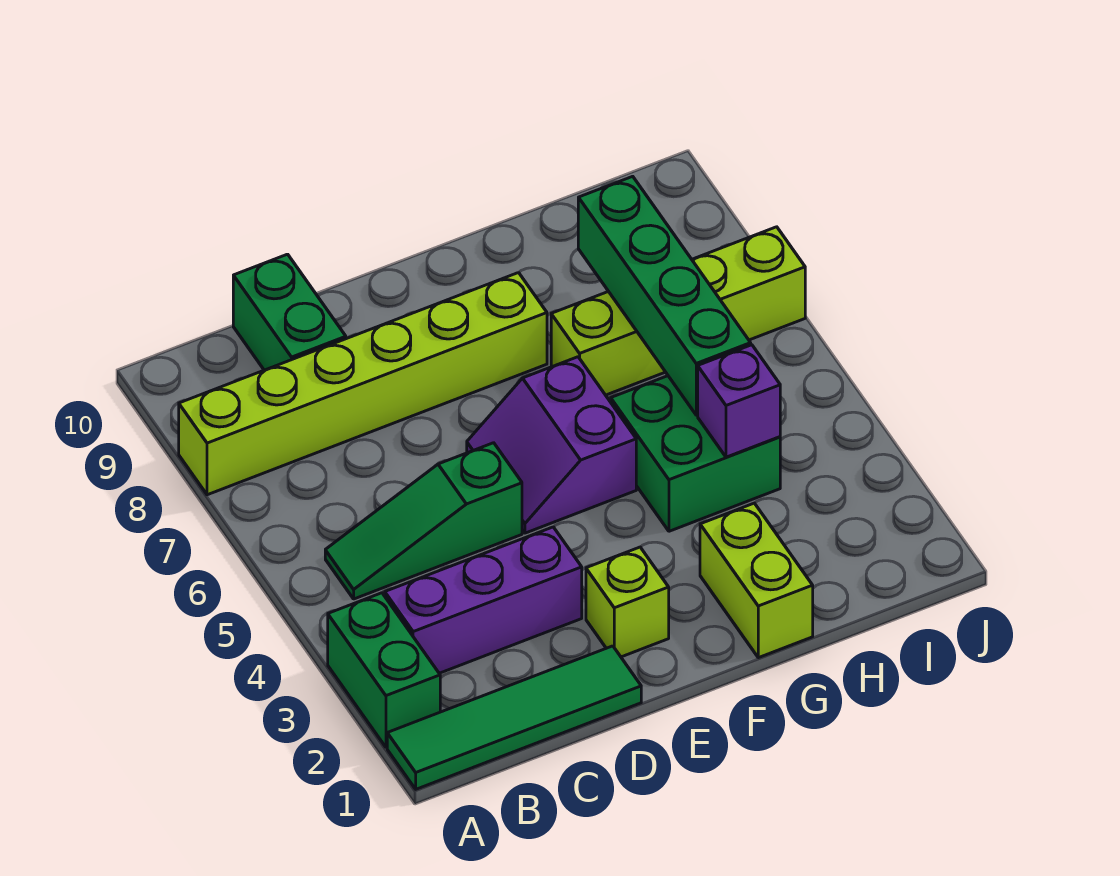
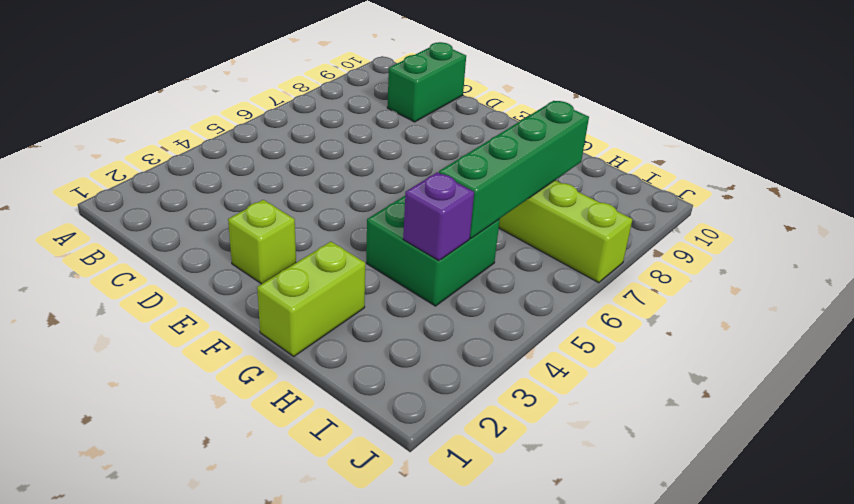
none -> green tile A1:D1 level 1
none -> green brick A2:A3 level 1
none -> lime brick A8:F8 level 1

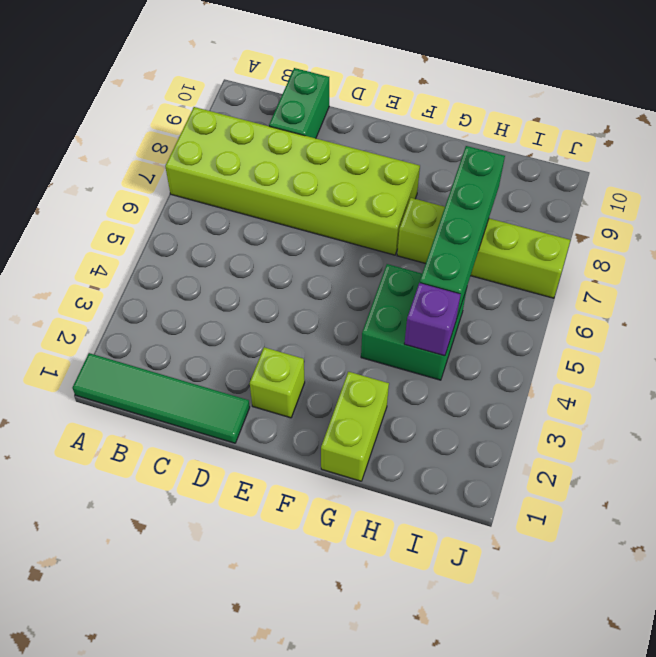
lime brick A7:F8 level 1 -> lime brick A8:F8 level 1
none -> green brick A2:A3 level 1
none -> purple brick B3:D3 level 1
none -> green slope B5:D5 level 1 top D

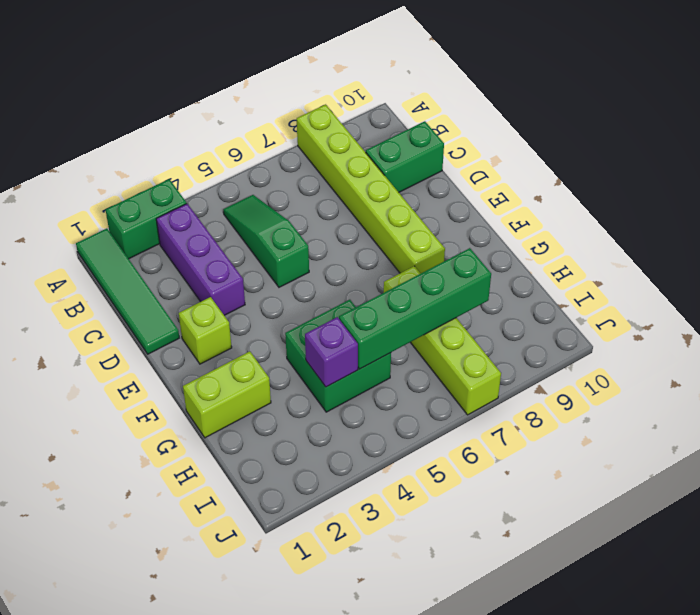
none -> purple slope E5:F6 level 1 top F

